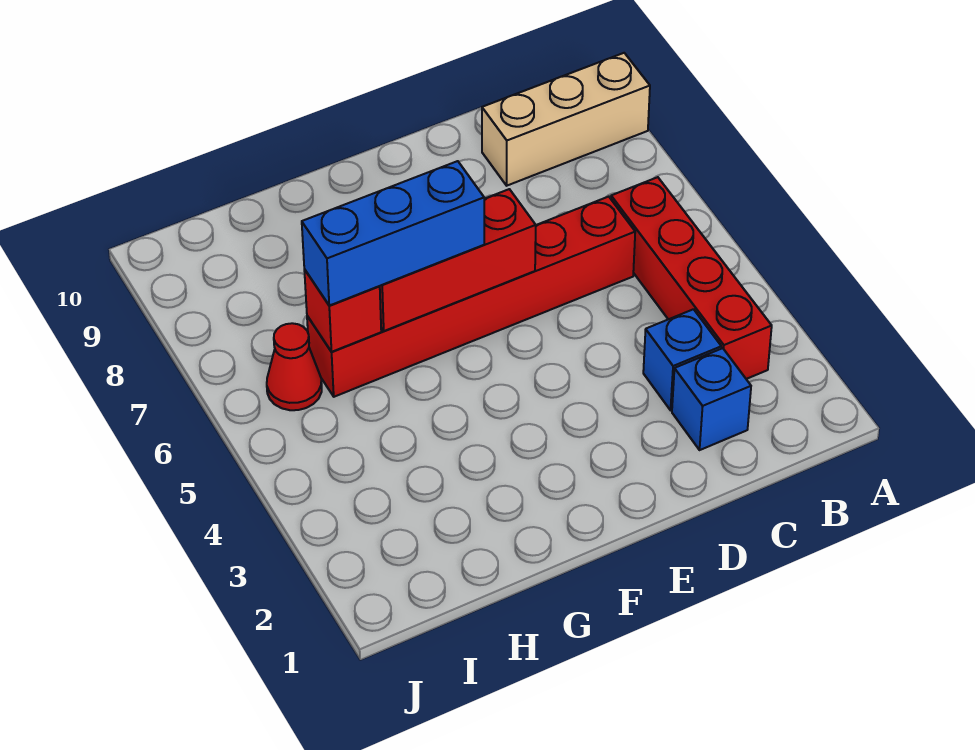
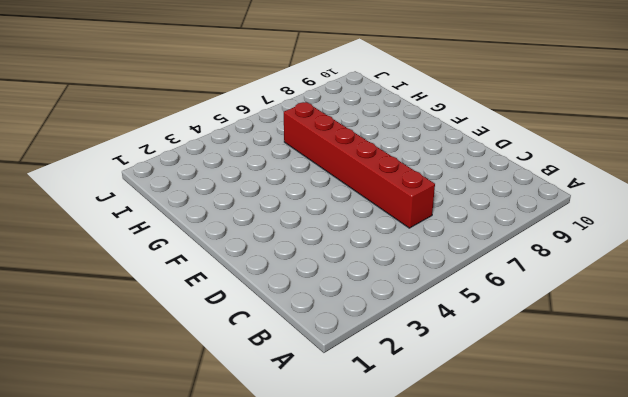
none -> tan brick A9:C9 level 1
none -> red brick B3:B6 level 1

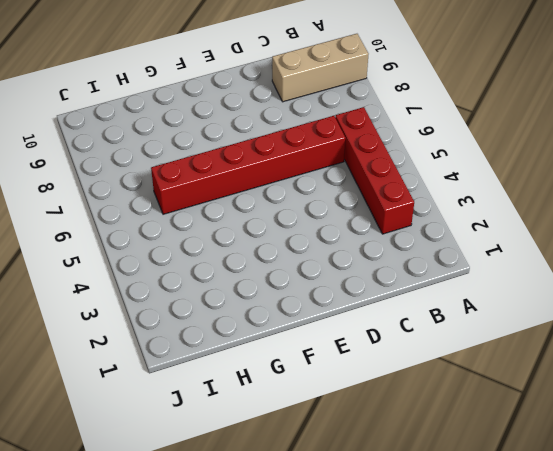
none -> blue brick C2 level 1
none -> blue brick C3 level 1

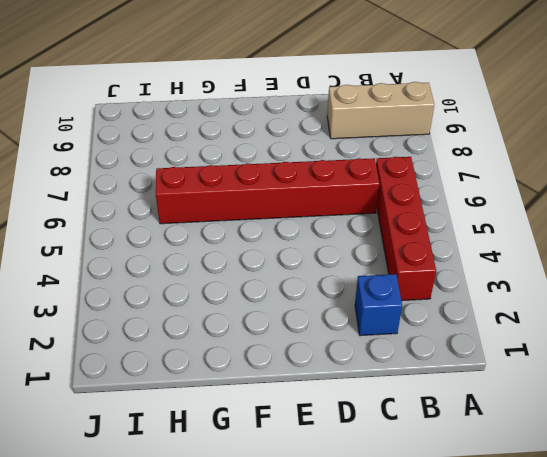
none -> blue brick C3 level 1
none -> red cone I6 level 1

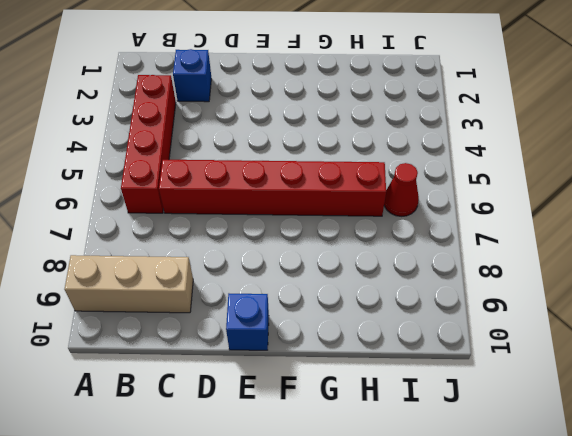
blue brick E10 level 1 -> blue brick C3 level 1
none -> red brick E6:G6 level 2
none -> red brick H6 level 2

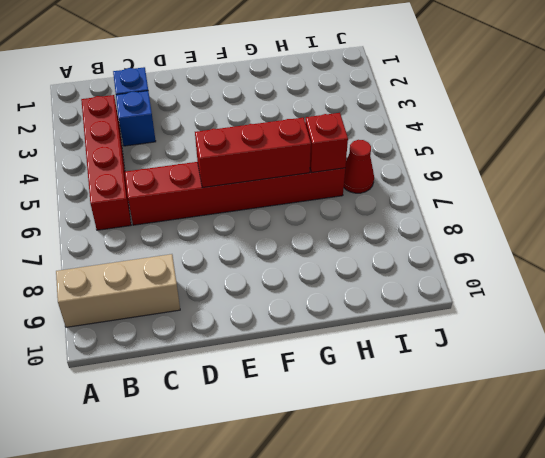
none -> blue brick F6:H6 level 3

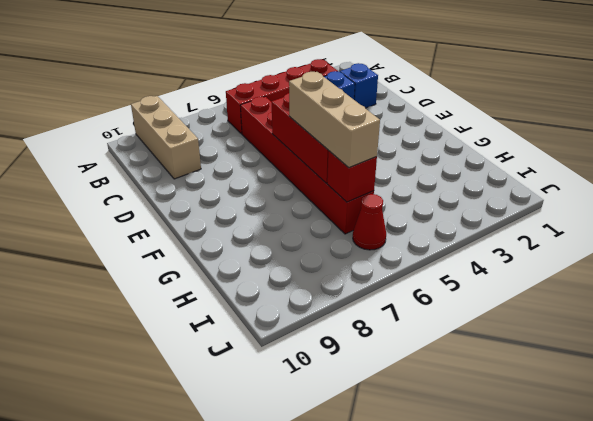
tan brick F6:H6 level 3 -> blue brick F6:H6 level 3

